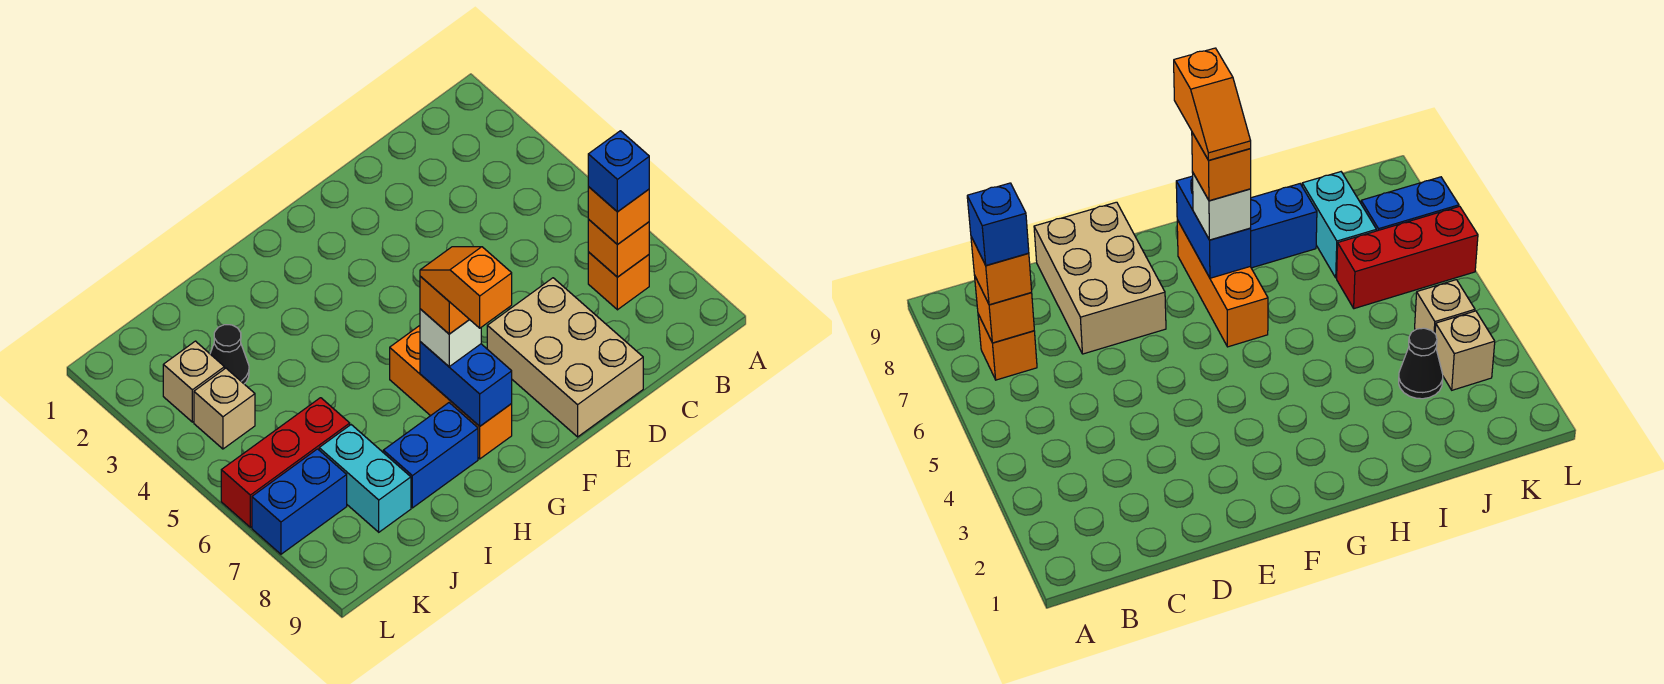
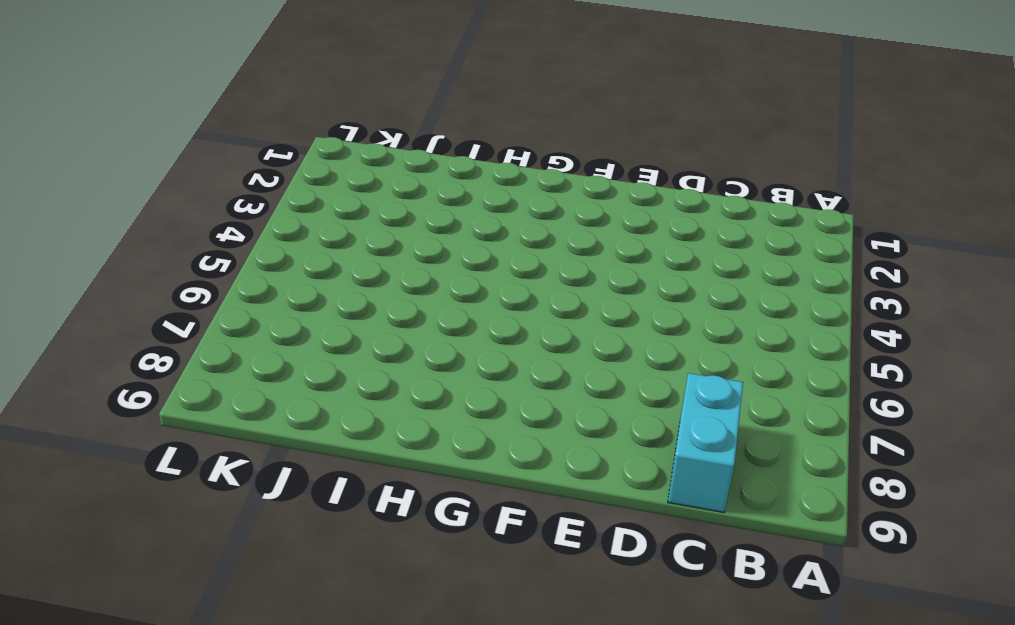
cyan brick C8:C9 level 1 -> cyan brick J7:J8 level 1
none -> orange brick B7 level 1
none -> tan brick D7:E9 level 1
none -> orange brick G6:G8 level 1

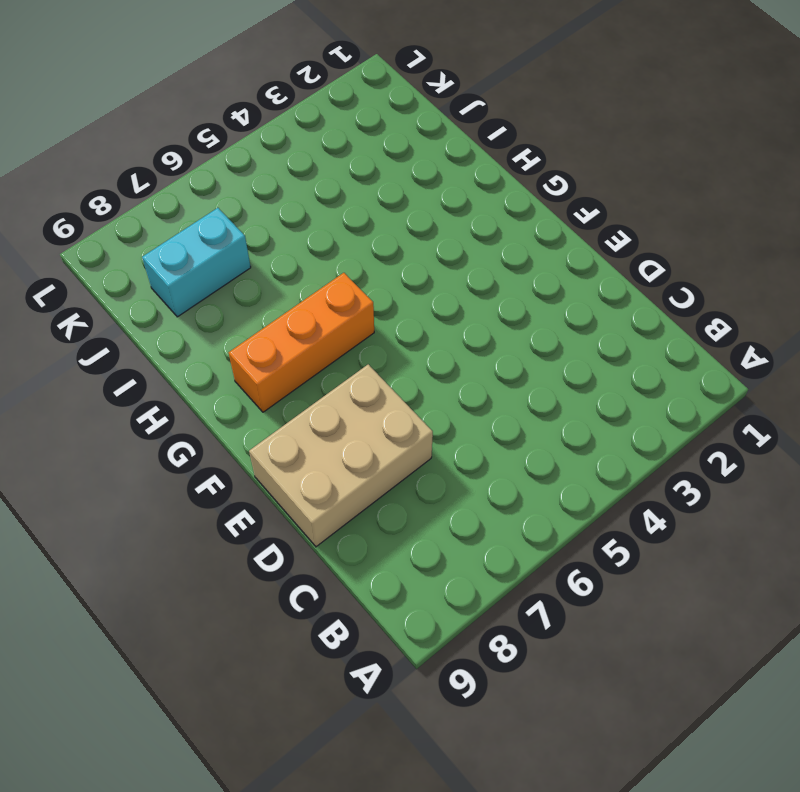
none -> orange brick B7 level 1
none -> blue brick H8:I8 level 1
none -> black cone J3 level 1

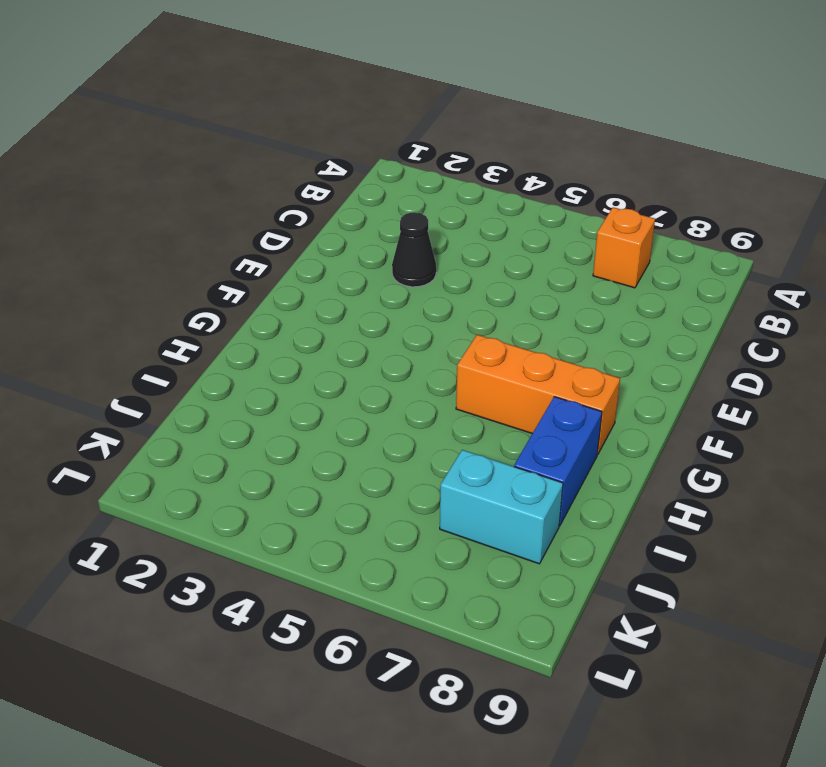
black cone D3 level 1 -> black cone J3 level 1
none -> tan brick D7:E9 level 1
none -> red brick J6:L6 level 1
none -> tan brick K3 level 1

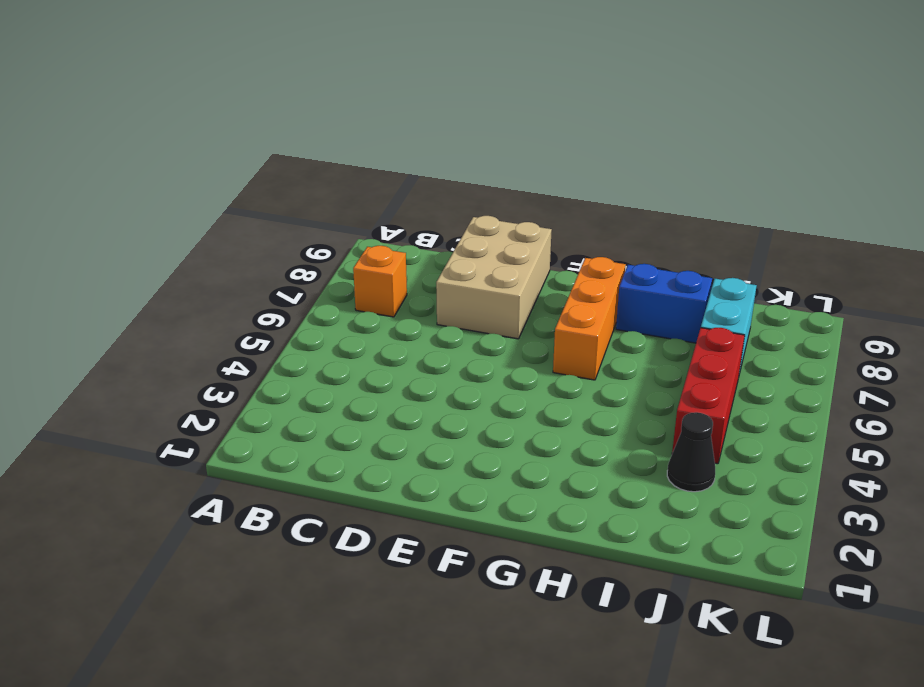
red brick J4:J6 level 1 -> red brick J6:L6 level 1
none -> tan brick K3 level 1
none -> tan brick K4 level 1
none -> blue brick K7:L7 level 1

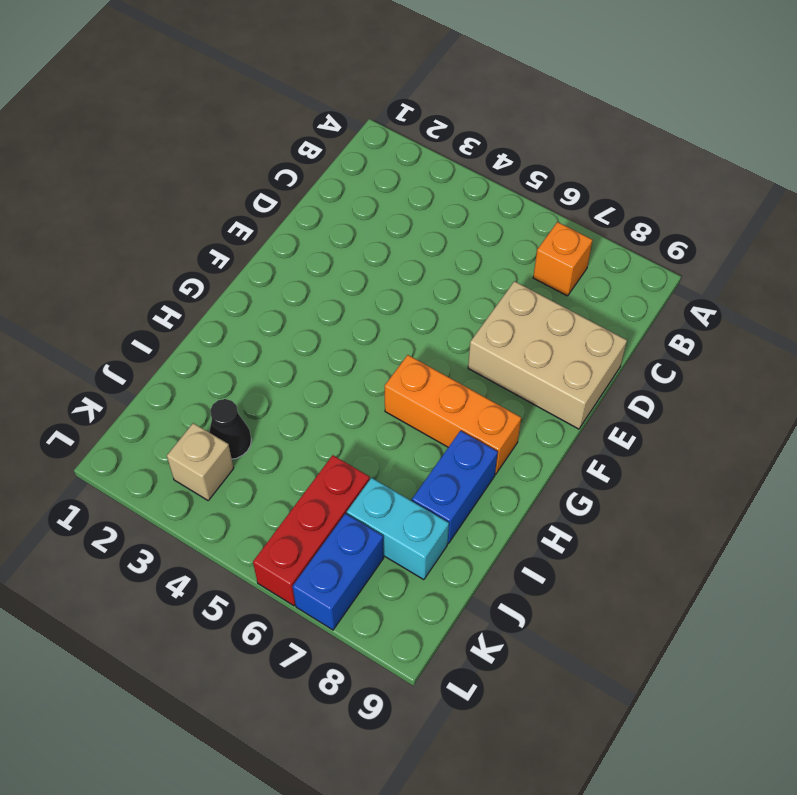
none -> tan brick K4 level 1
none -> orange brick B7 level 2
none -> blue brick G7:G8 level 2

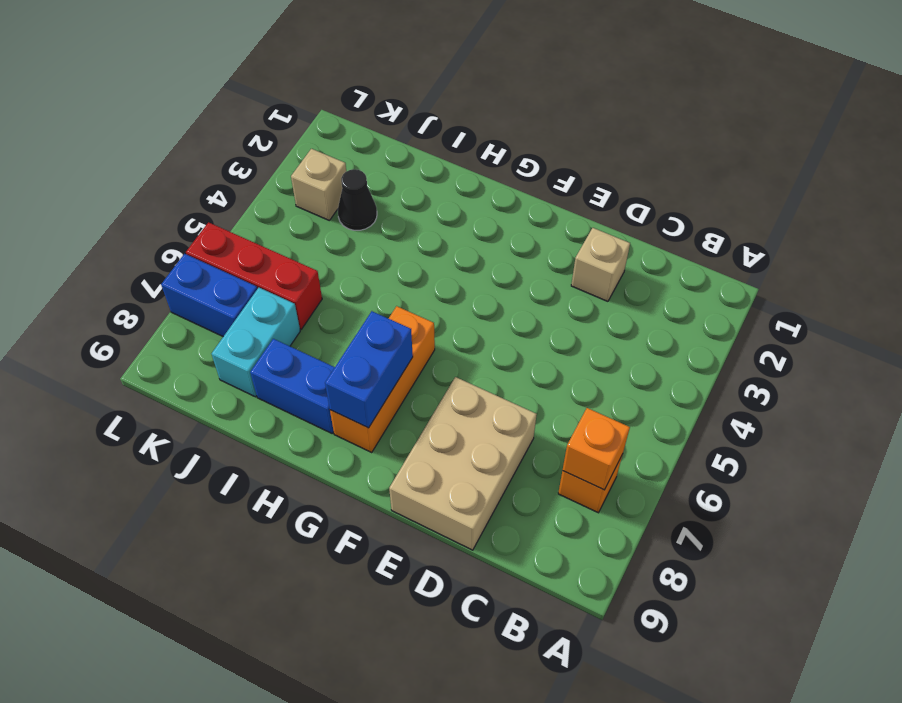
tan brick D2 level 1 -> tan brick K4 level 1
none -> orange brick B7 level 3
none -> white brick G7 level 3
none -> blue brick B7 level 4

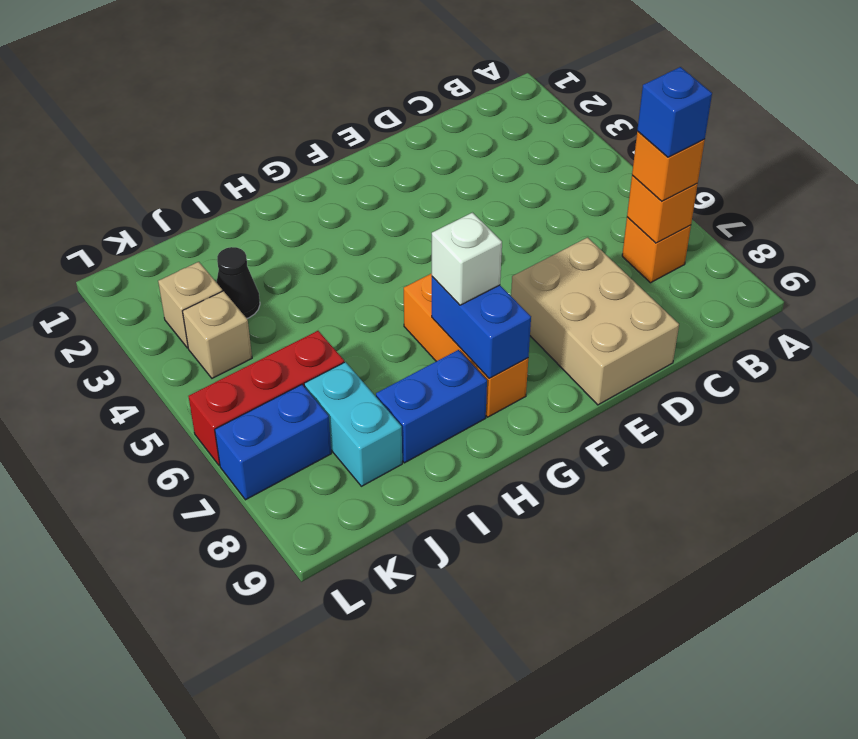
none -> orange brick G7 level 4
none -> orange slope G7:G8 level 5 top 8

